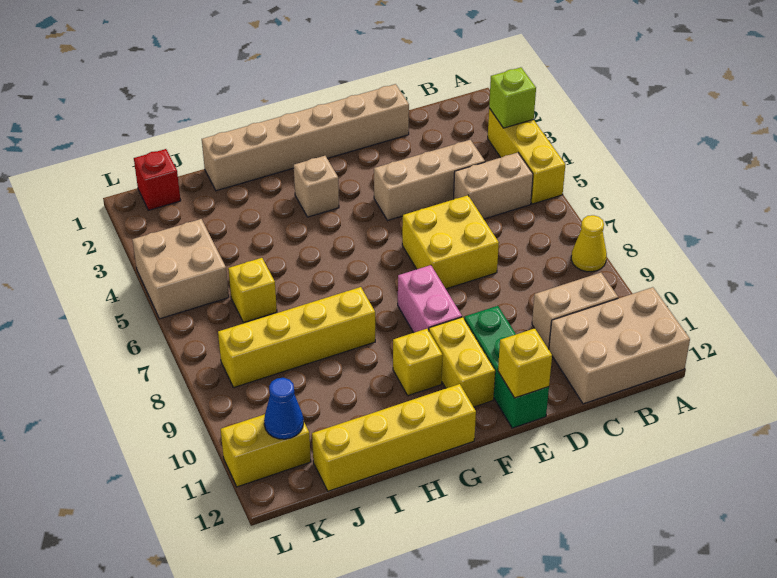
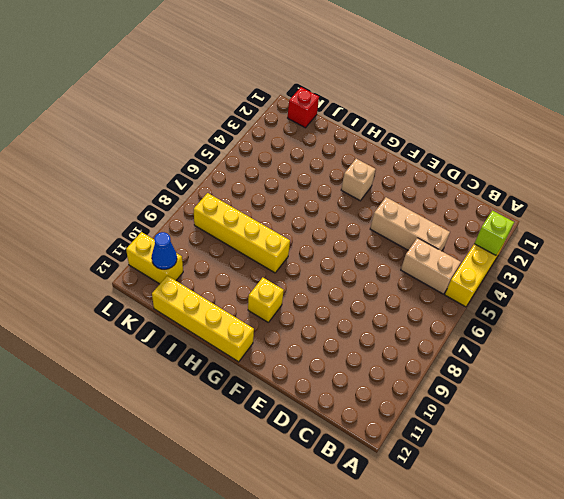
none -> yellow cone A8 level 1
none -> tan brick A11:C12 level 1
none -> tan brick B10:C10 level 1

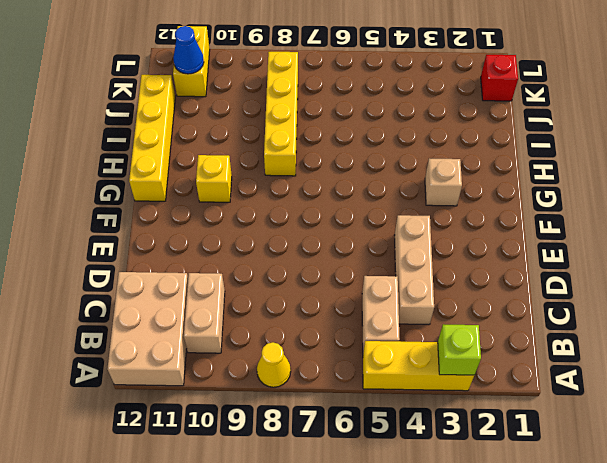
none -> tan brick D1:I1 level 1
none -> yellow brick D6:E7 level 1
none -> green brick E10:E12 level 1

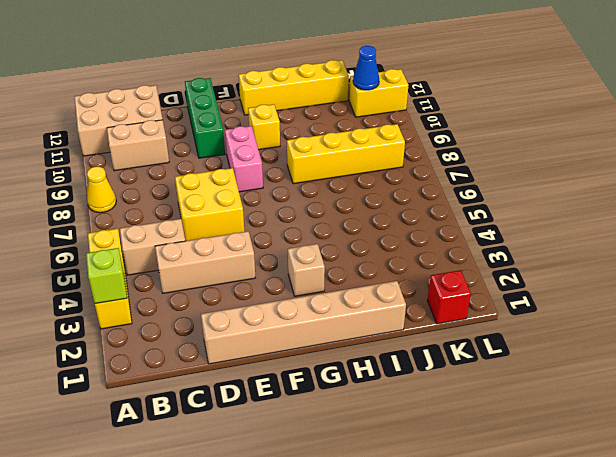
none -> yellow brick F10:F11 level 1
none -> yellow brick J6 level 1
none -> tan brick K4:L5 level 1

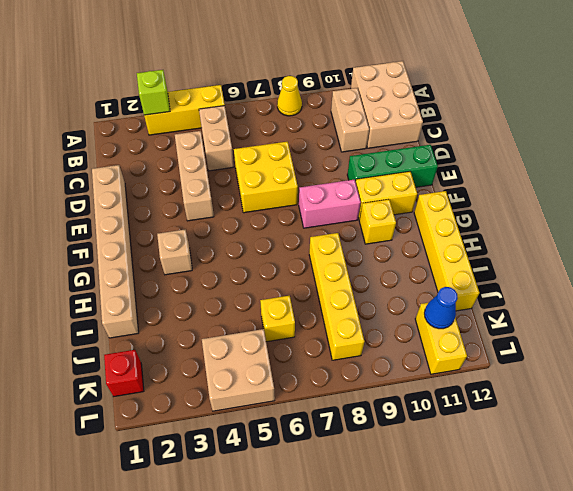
none -> yellow brick E12 level 2

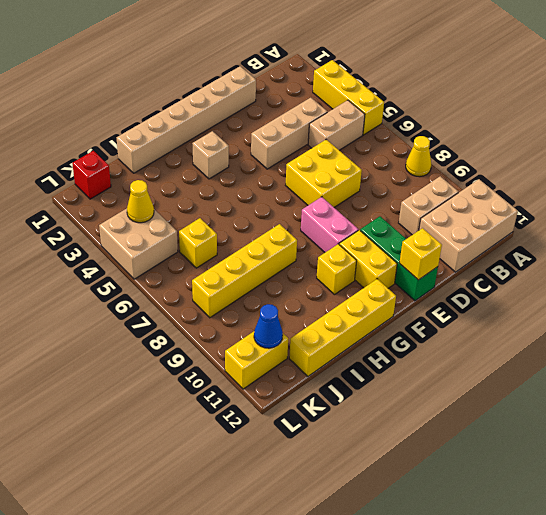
yellow cone K4 level 2 -> none
none -> lime brick A3 level 2

